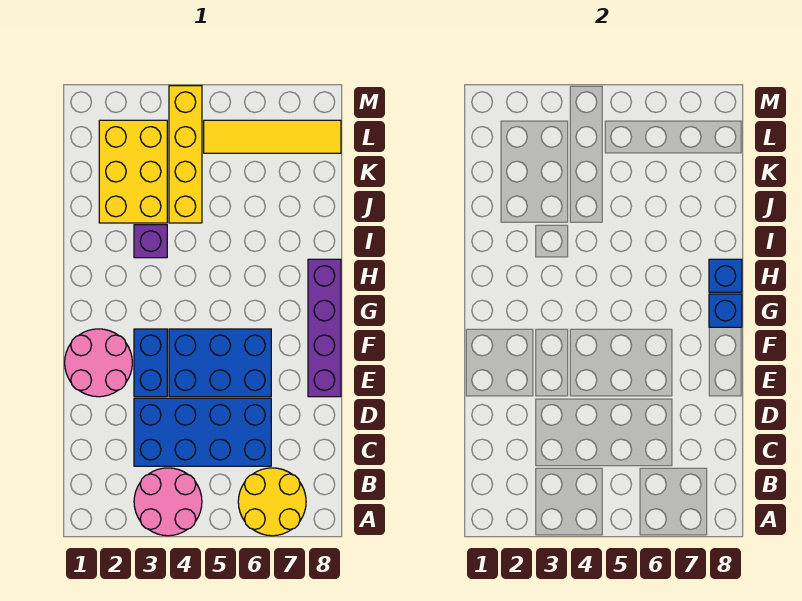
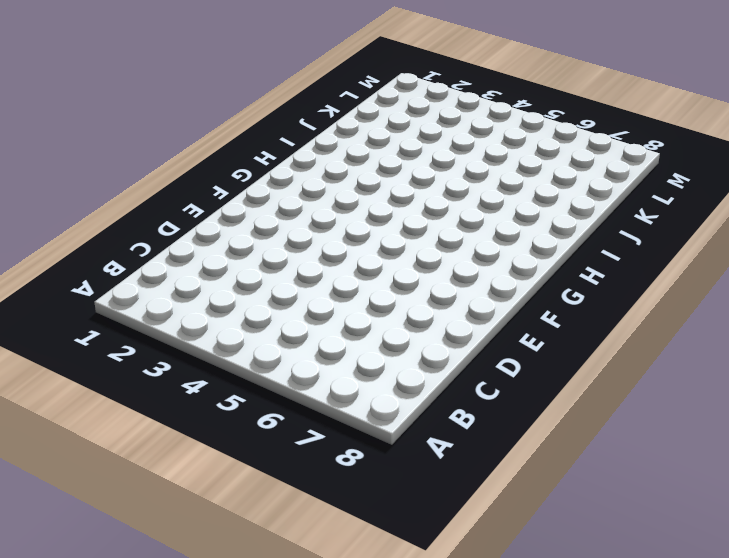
none -> pink round brick A3:B4 level 1
none -> yellow round brick A6:B7 level 1
none -> blue brick C3:D6 level 1

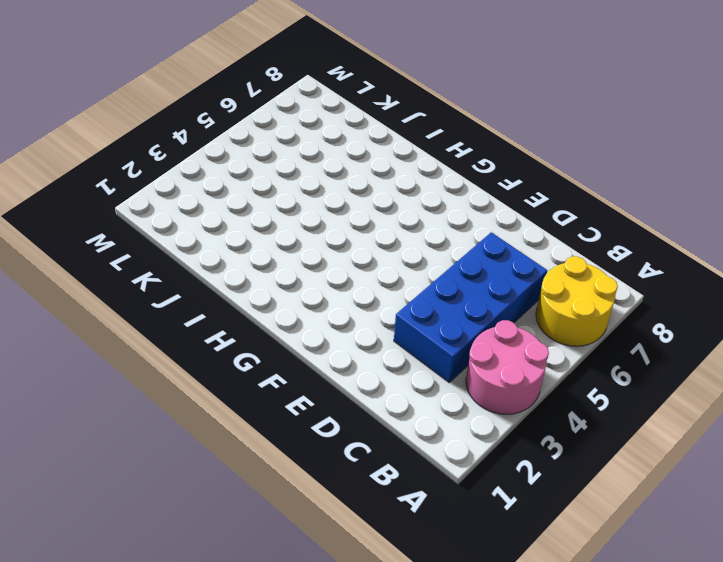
none -> pink round brick E1:F2 level 1
none -> blue brick E3:F3 level 1
none -> blue brick E4:F6 level 1

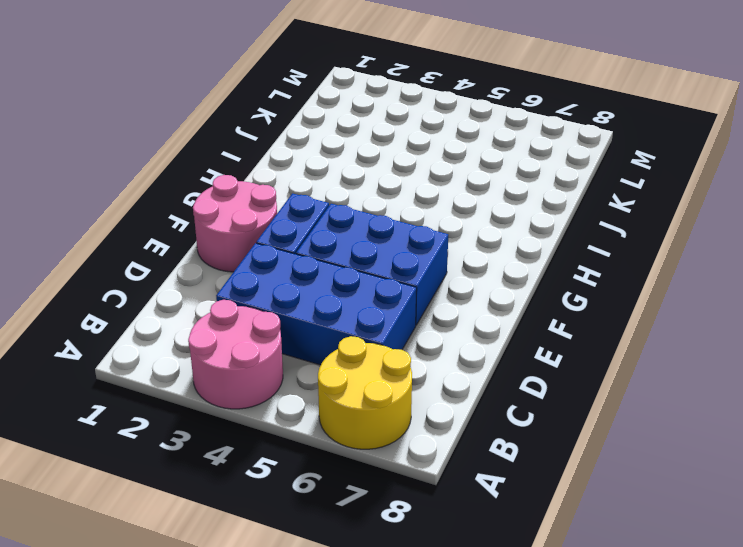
none -> purple brick E8:H8 level 1
none -> purple brick I3 level 1
none -> yellow brick J2:L3 level 1

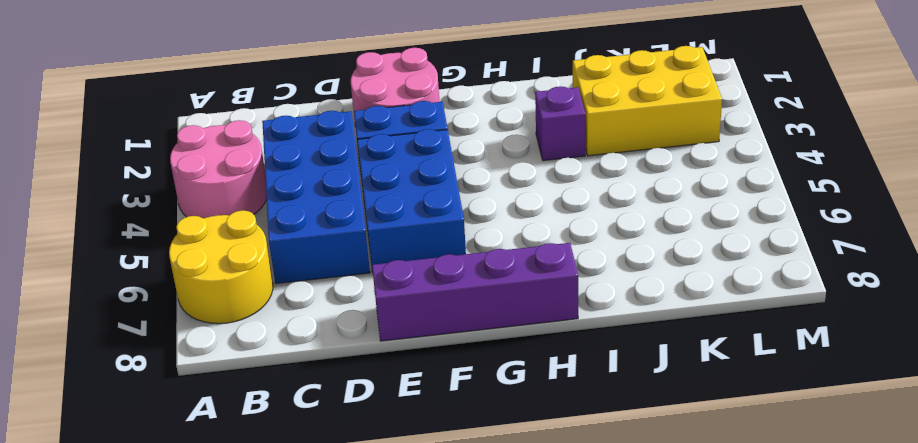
none -> yellow brick J4:M4 level 1
none -> yellow tile L5:L8 level 1
none -> blue brick G8 level 2

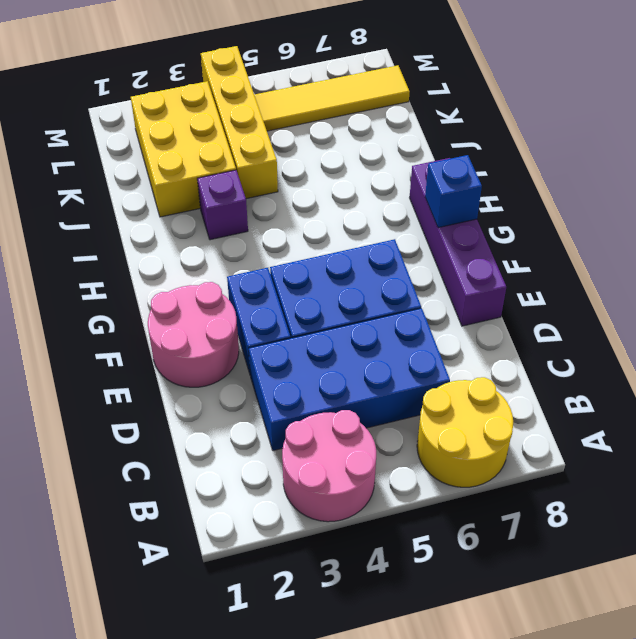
none -> blue brick H8 level 2

